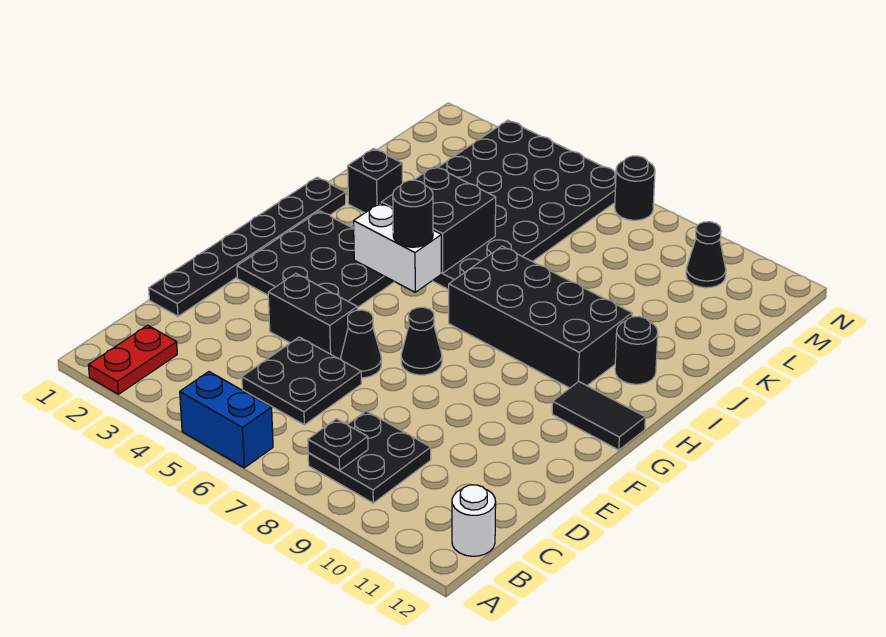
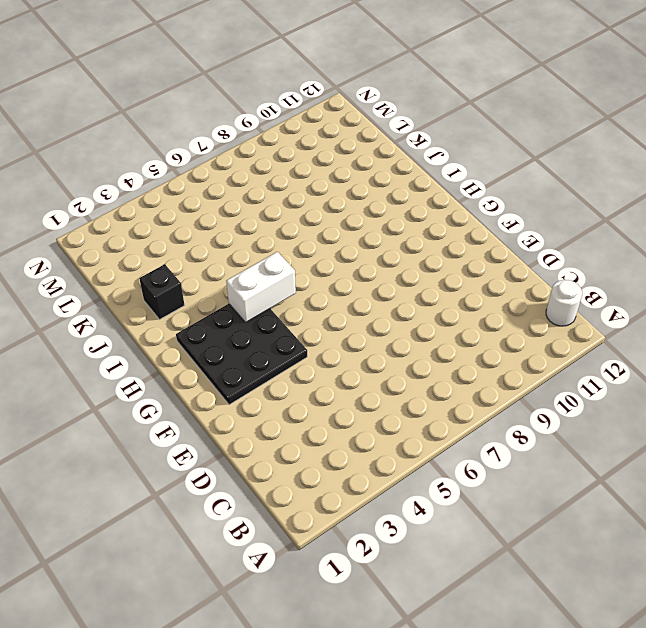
none -> red plate A2:B2 level 1
none -> blue brick A5:A6 level 1
none -> black plate B8:C9 level 1

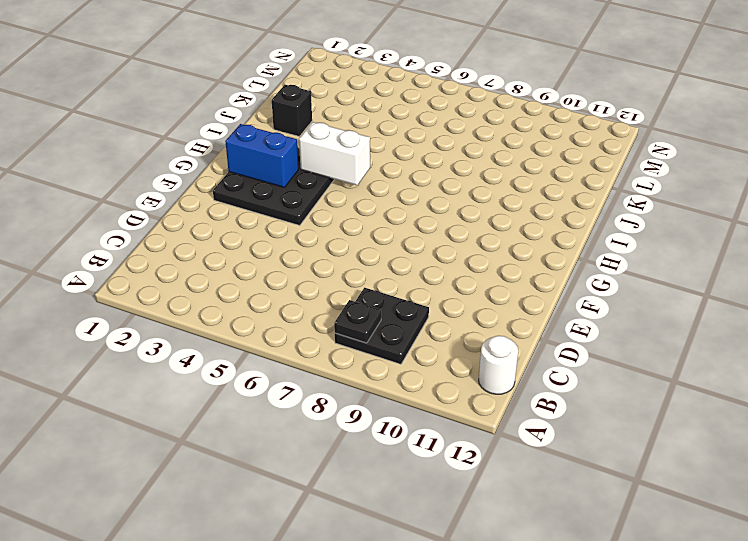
blue brick G2:G3 level 2 -> blue brick A5:A6 level 1
none -> red plate A2:B2 level 1
none -> black plate C5:D6 level 1
none -> black plate D1:I1 level 1

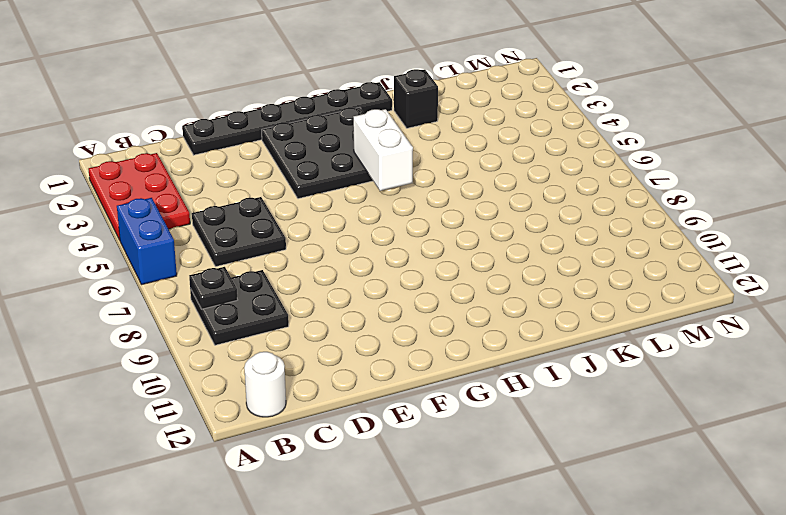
red plate A2:B4 level 1 -> red plate A2:B2 level 1
none -> black brick E4:E5 level 1
none -> black cone E6 level 1
none -> black cone F7 level 1

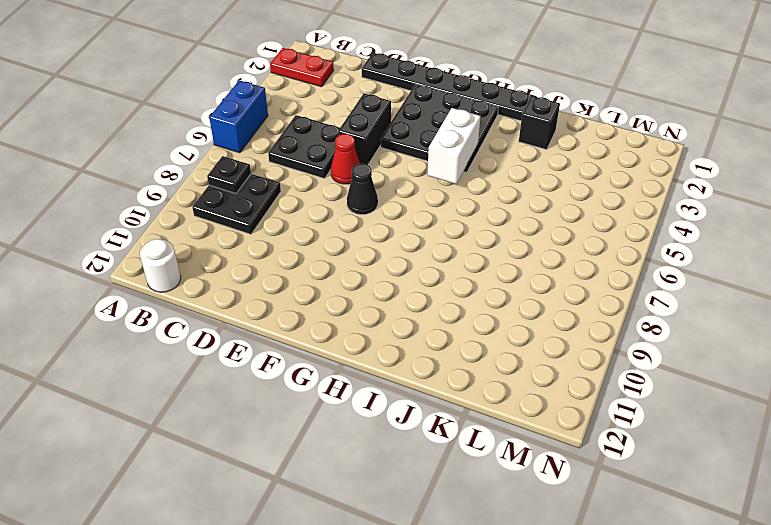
red cone E6 level 1 -> black cone E6 level 1
none -> black tile G11:G12 level 1
none -> black brick H7:I10 level 1
none -> black plate I3:N6 level 1

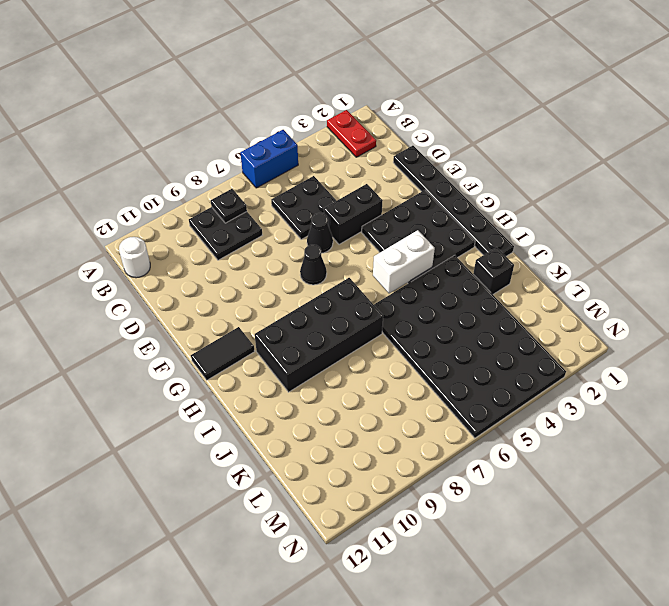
none -> black round brick I11 level 1
none -> black cone M10 level 1
none -> black round brick N7 level 1

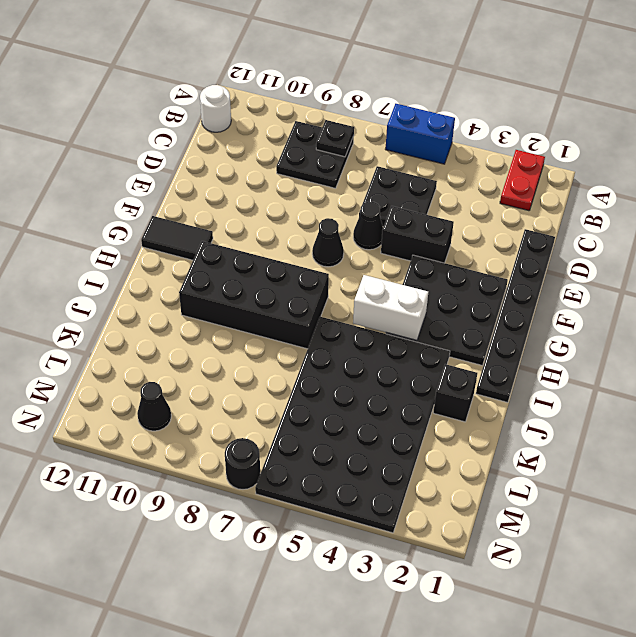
none -> black round brick I11 level 1
none -> black brick I4:J5 level 2
none -> black round brick H5 level 3

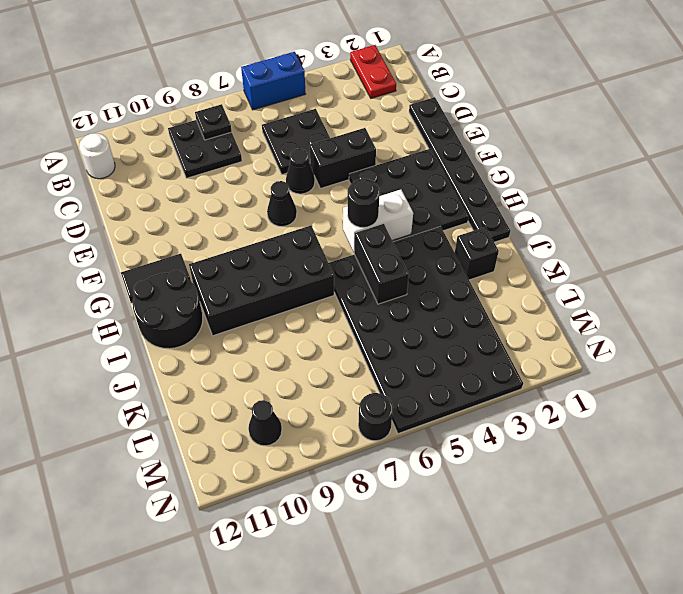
black round brick H11:I12 level 1 -> black round brick I11 level 1
black brick I5:J5 level 2 -> black brick I4:J5 level 2

